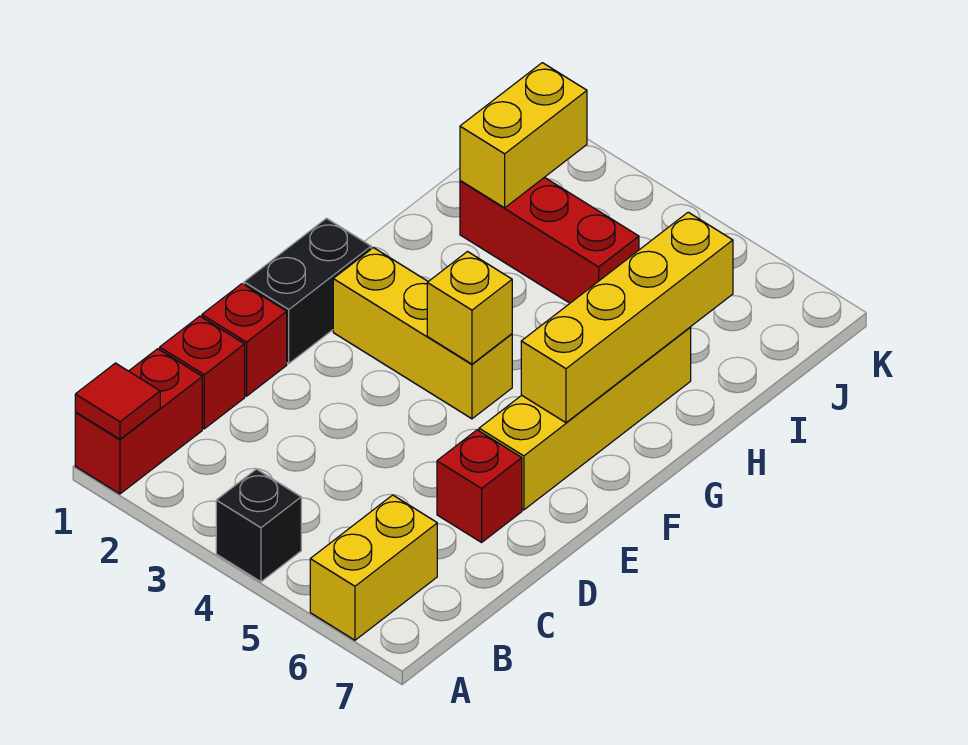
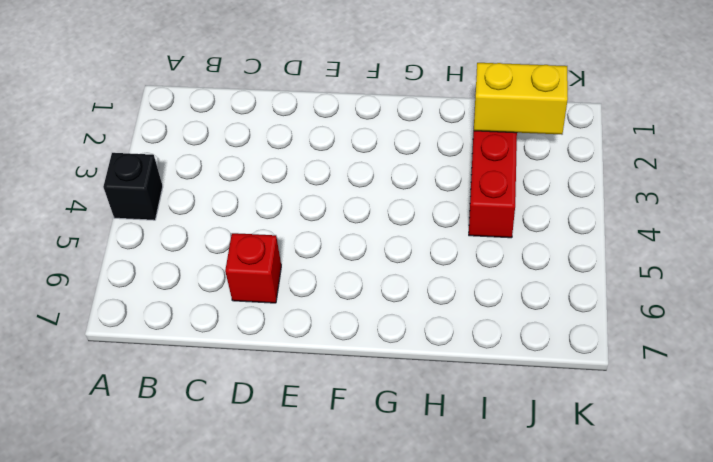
none -> red brick A1:B1 level 1
none -> yellow brick A6:B6 level 1
none -> red brick C1 level 1

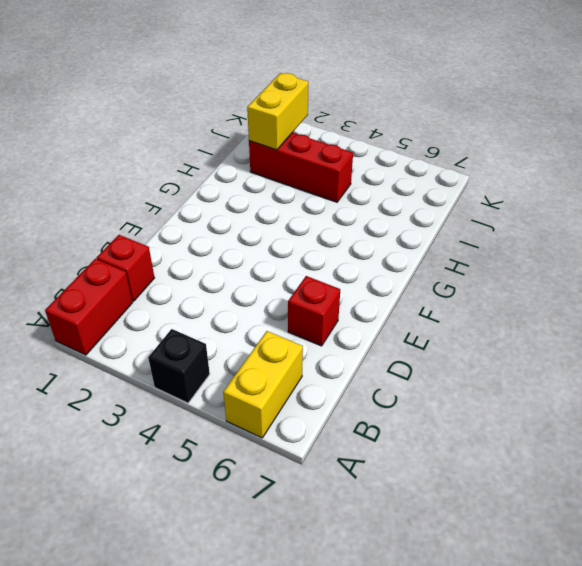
none -> red brick D1 level 1
none -> black brick E1:F1 level 1
none -> yellow brick E6:H6 level 1

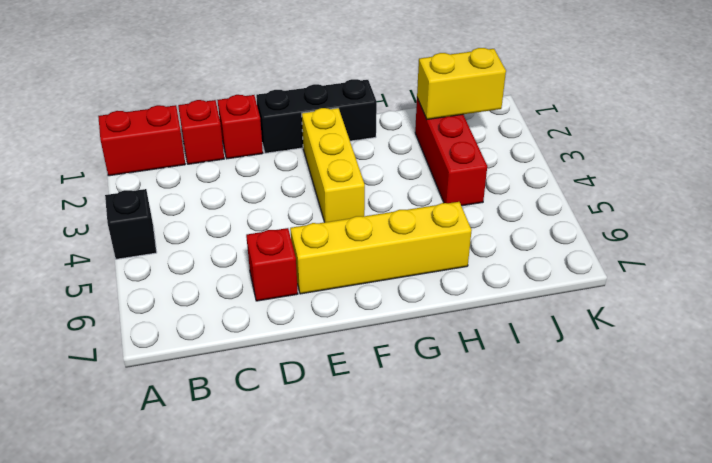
black brick E1:G1 level 1 -> black brick E1:F1 level 1
none -> yellow brick A6:B6 level 1
none -> red tile A1 level 2
none -> yellow brick F4 level 2

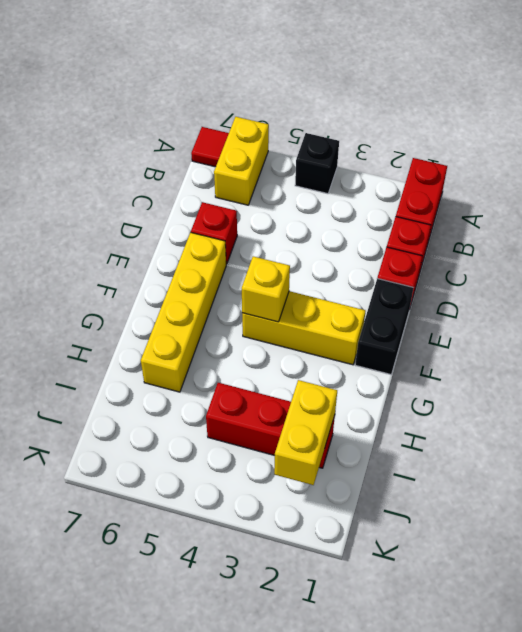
red tile A7 level 1 -> red tile A1 level 2
none -> yellow brick F6:I6 level 2

